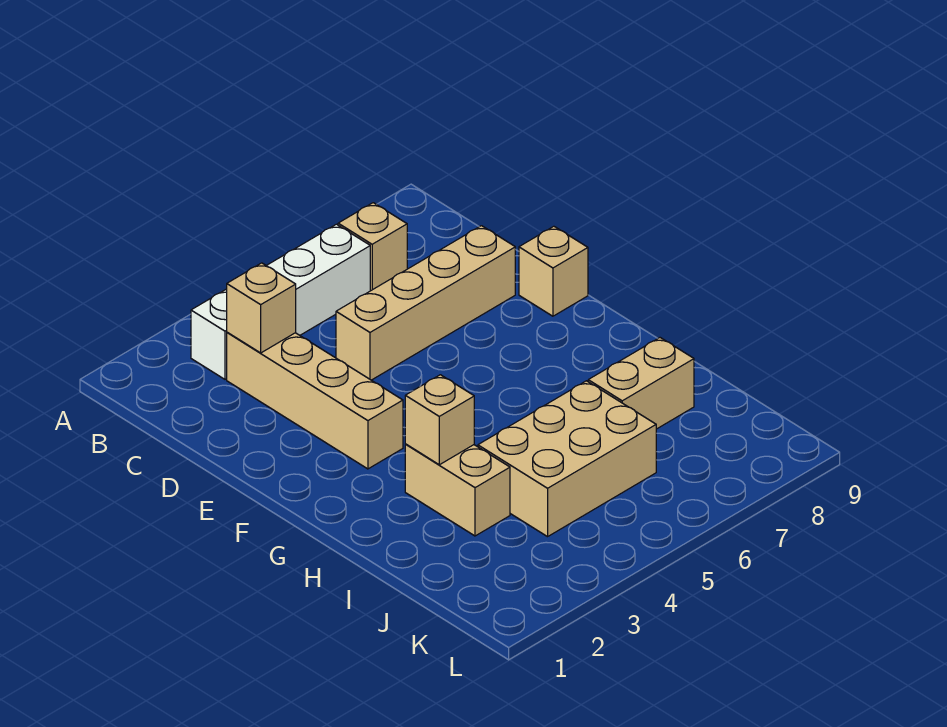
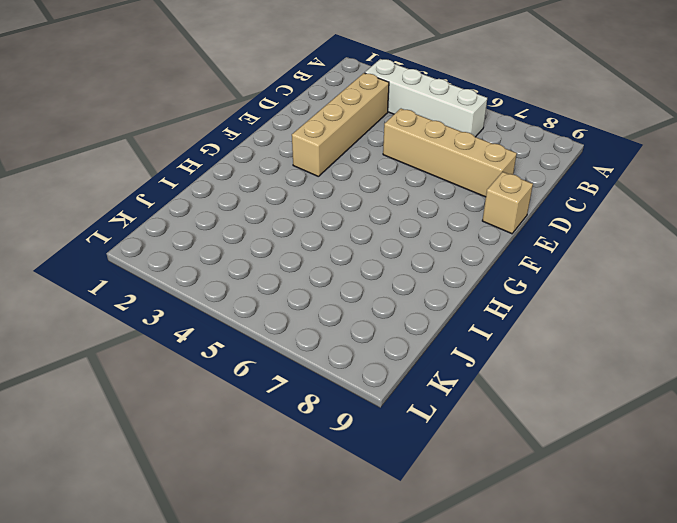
none -> tan brick B7 level 1
none -> tan brick H3:I3 level 1

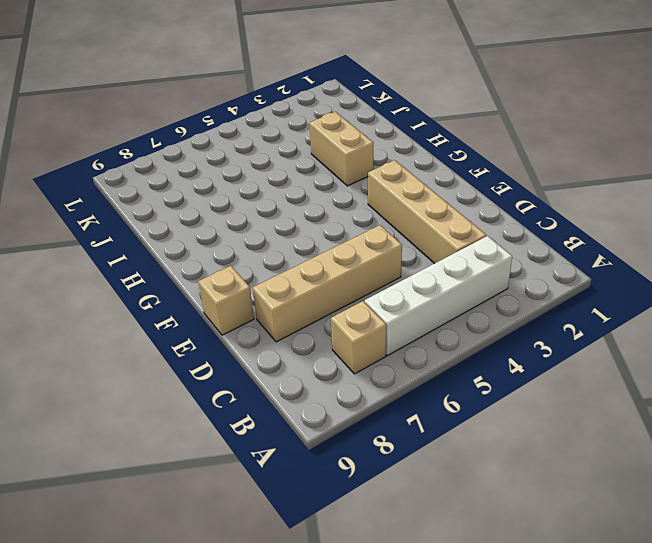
none -> tan brick I4:J6 level 1
none -> tan brick I7:I8 level 1

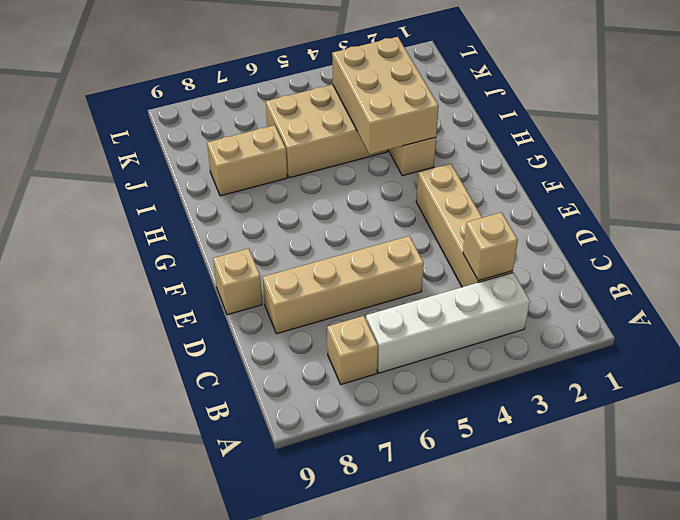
tan brick H3:J4 level 2 -> tan brick H3 level 2

